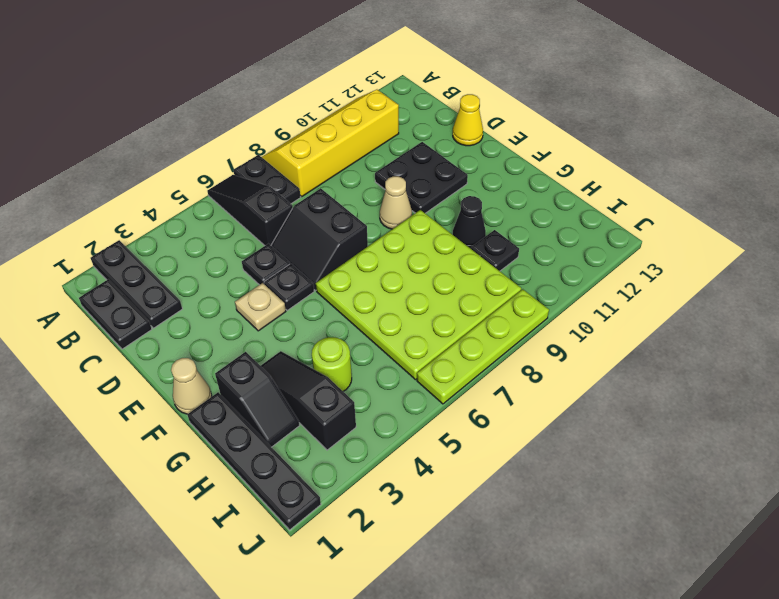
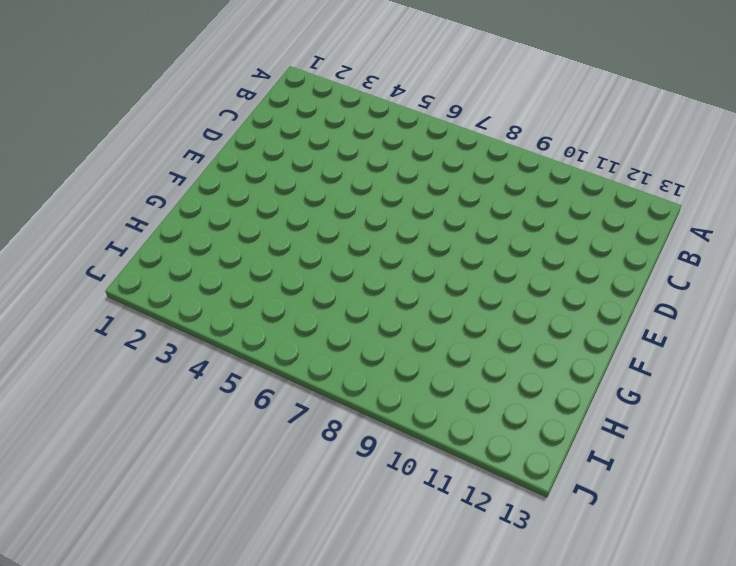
none -> black plate A2:C2 level 1
none -> black slope A6:C6 level 1 top C
none -> black plate A7:B7 level 1

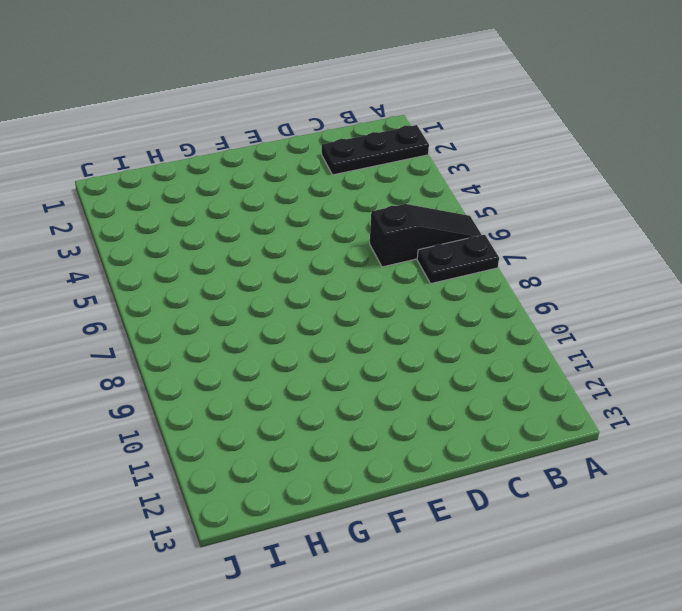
none -> yellow slope A8:B11 level 1 top B
none -> black plate B1:C1 level 1
none -> black plate D5 level 1

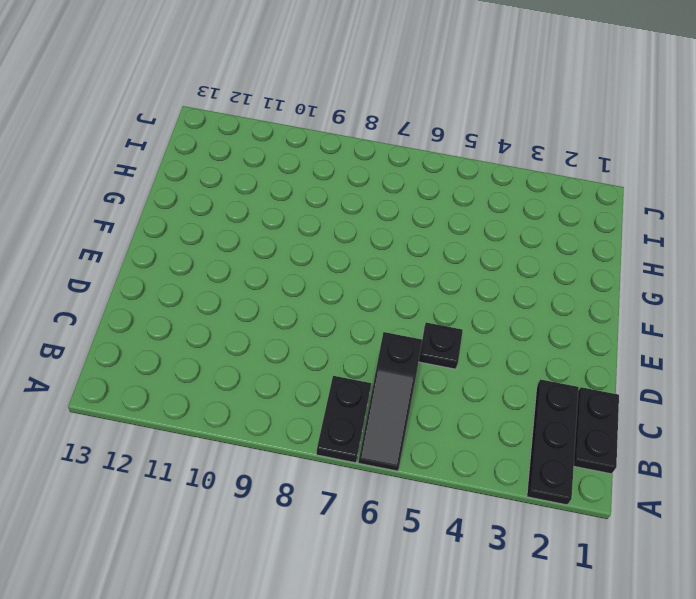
none -> yellow slope A8:B11 level 1 top B
none -> black slope D6:E7 level 1 top 7
none -> black plate D10:E11 level 1

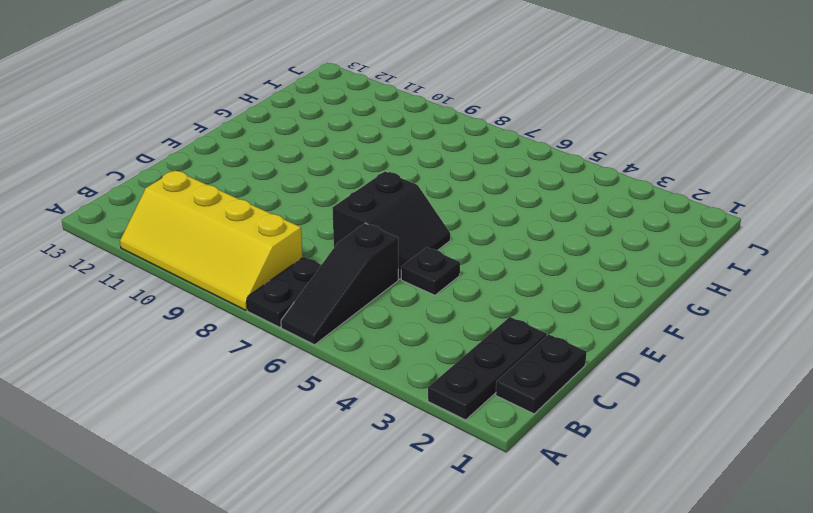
none -> black plate D10:E11 level 1
none -> yellow cone D13 level 1
none -> tan plate E4 level 1

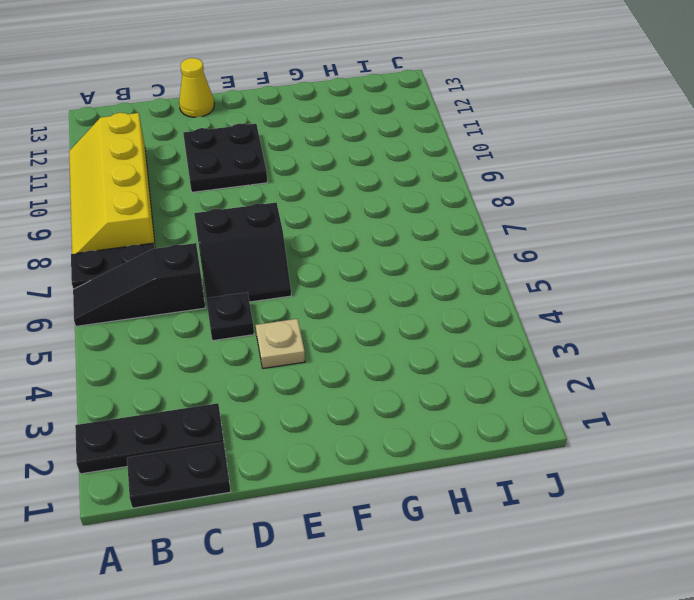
none -> black plate E5 level 1
none -> tan cone E9 level 1
none -> tan cone F1 level 1

